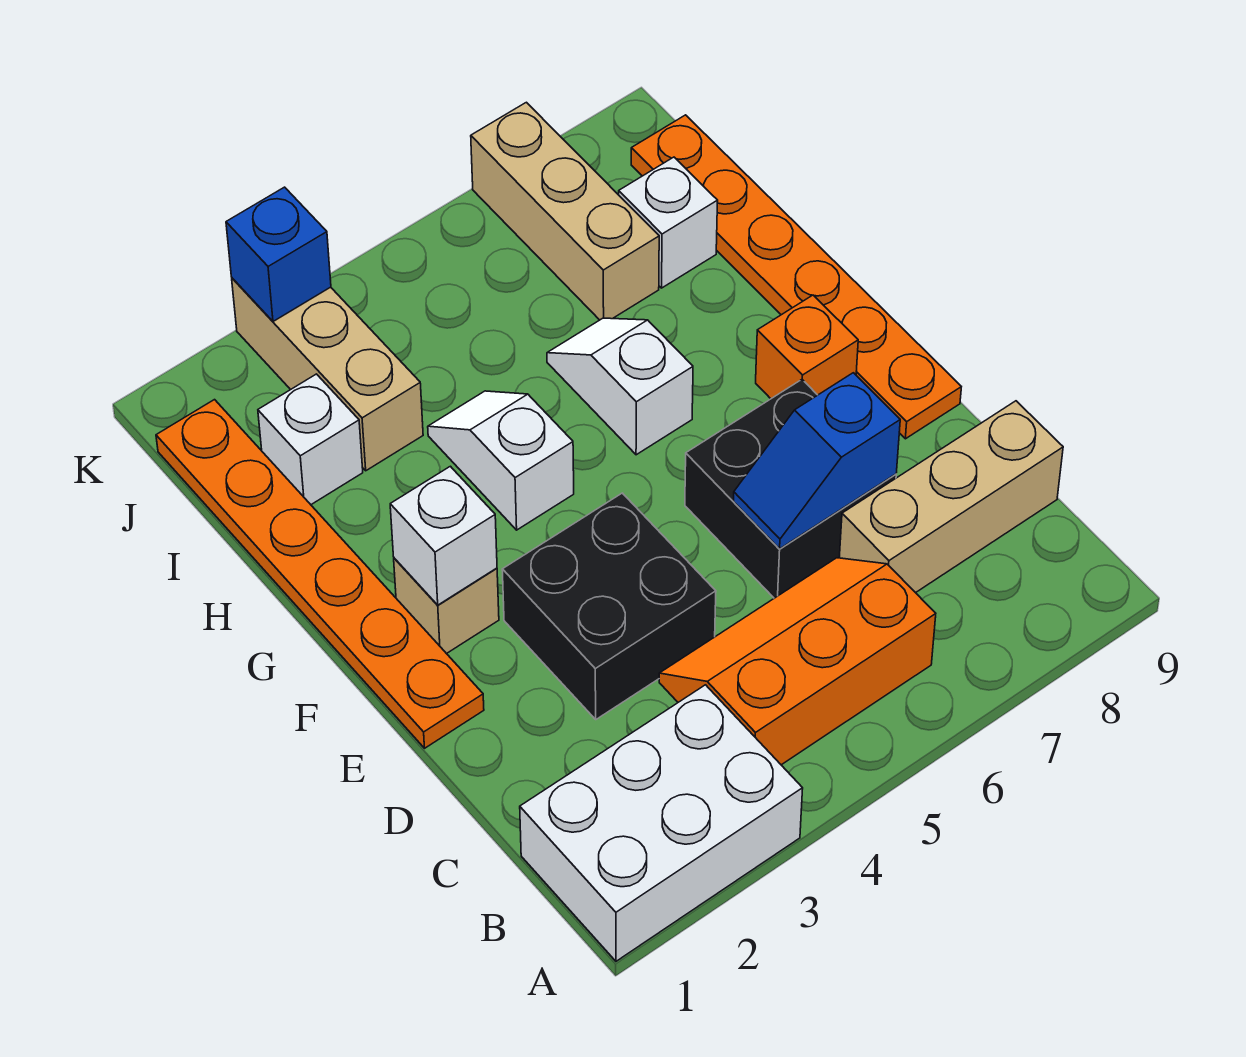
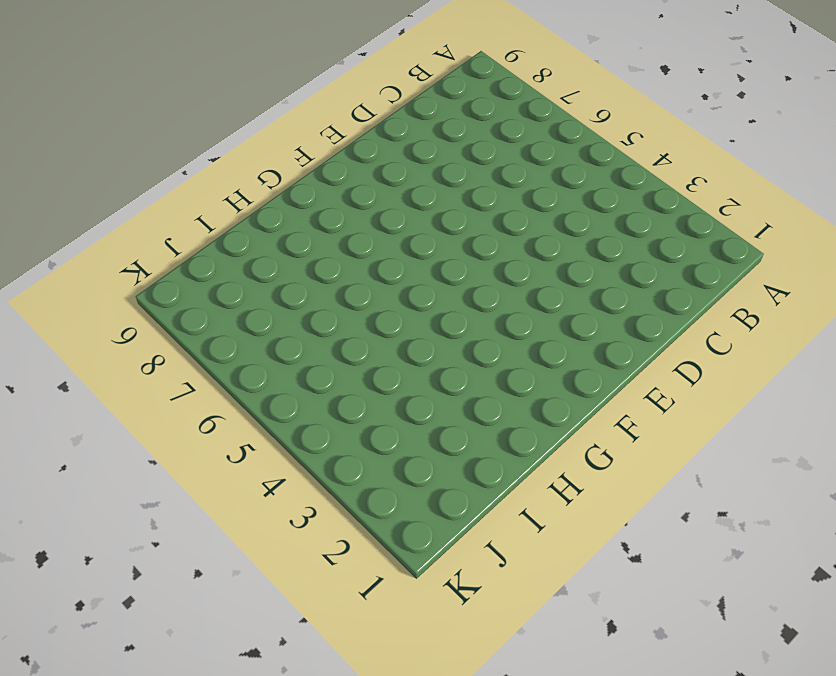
none -> white brick A1:B3 level 1
none -> orange slope B4:C6 level 1 top B
none -> tan brick C7:C9 level 1

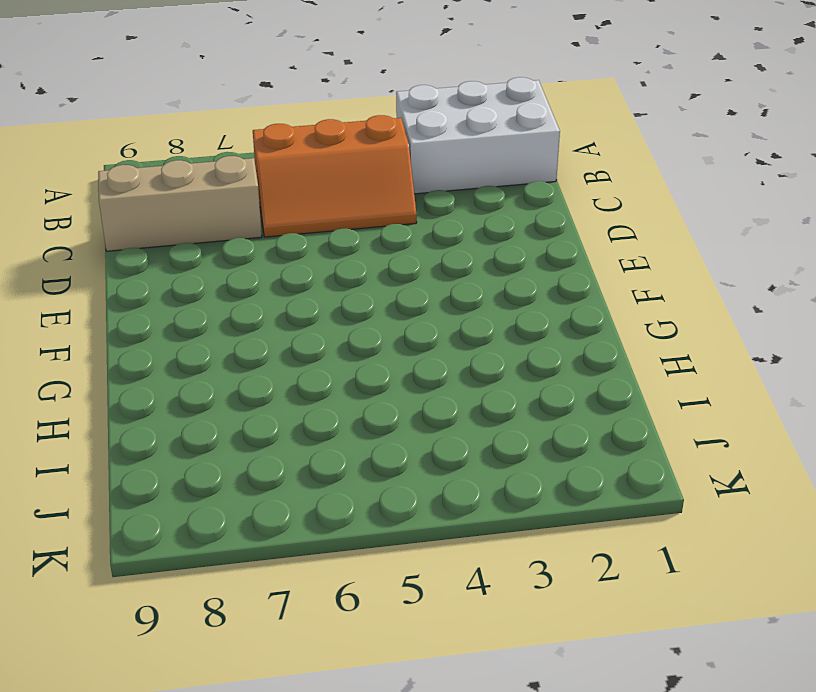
none -> black brick D3:E4 level 1
none -> black brick D6:E7 level 1
none -> orange plate E1:J1 level 1

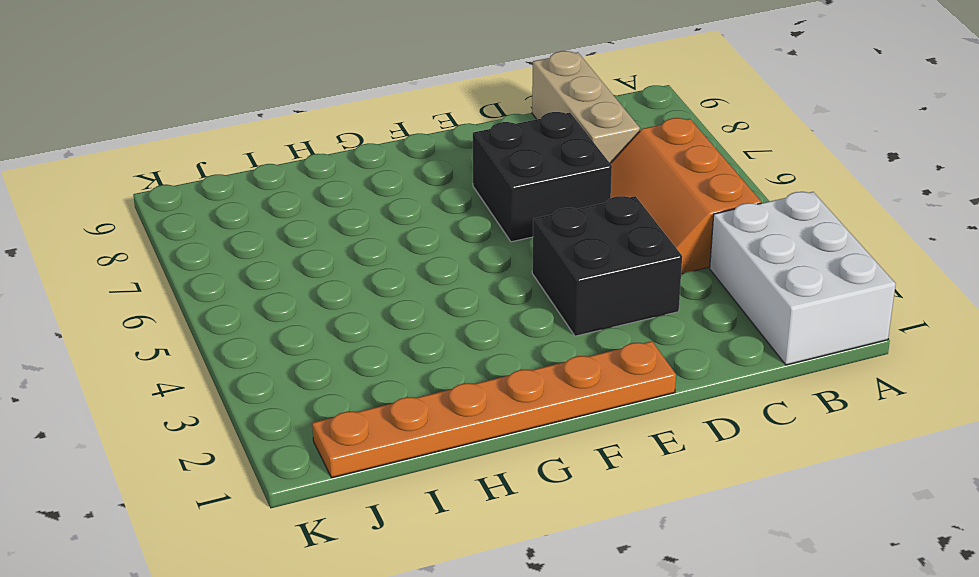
none -> orange plate E9:J9 level 1
none -> tan brick F2 level 1
none -> orange brick F8 level 1

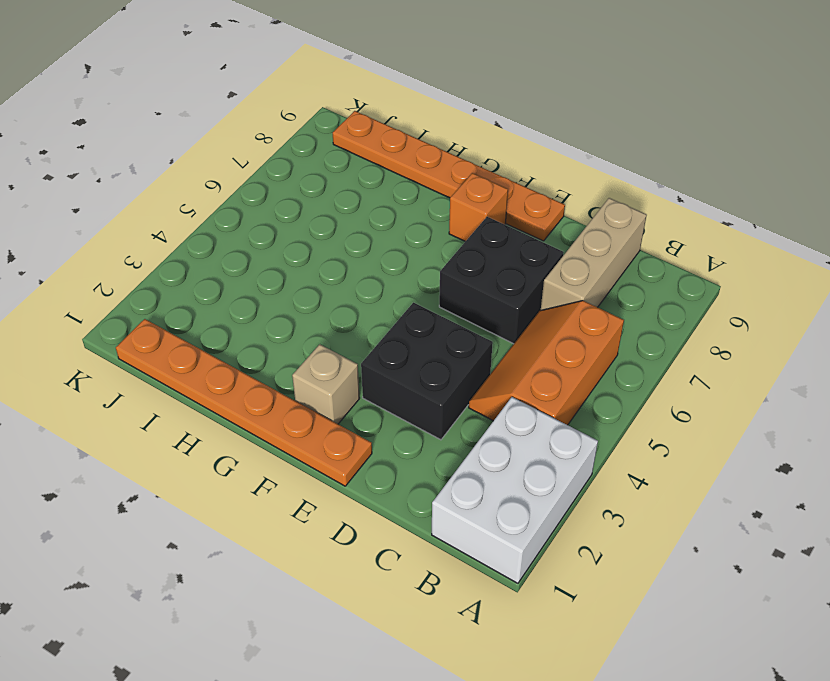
none -> white slope G4:H4 level 1 top G
none -> white slope G6:H6 level 1 top G
none -> white brick I2 level 1

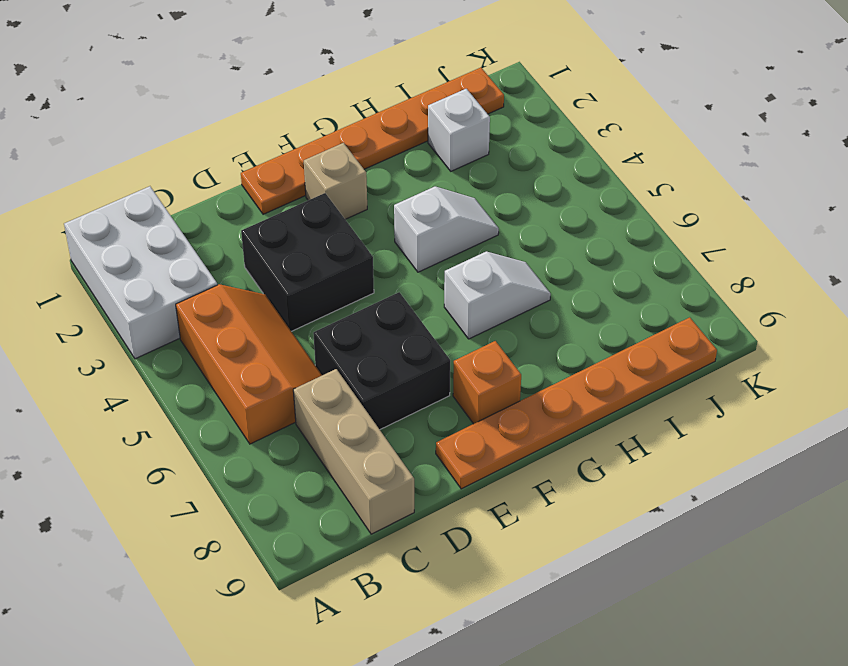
none -> tan brick I3:K3 level 1
none -> tan brick I7:K7 level 1
none -> white brick I8 level 1

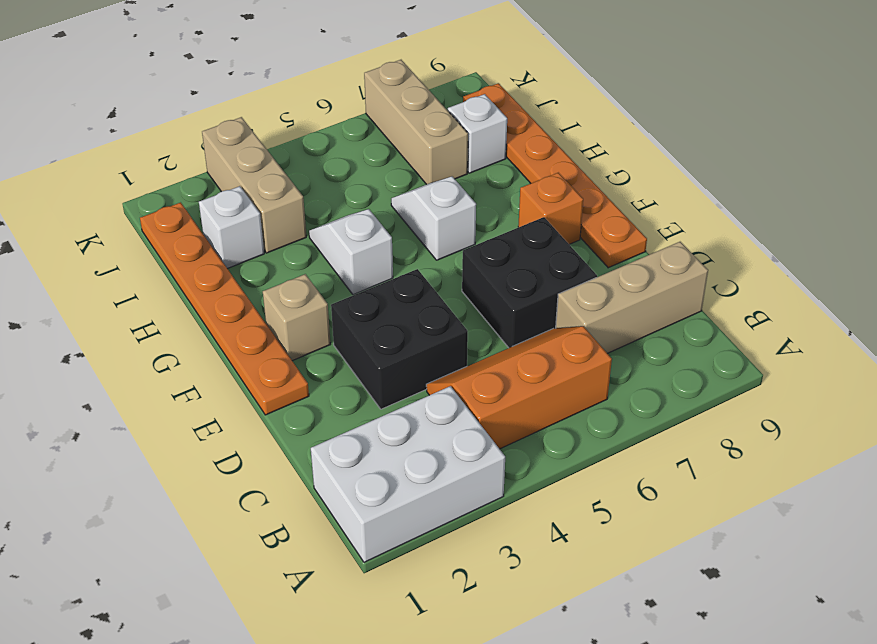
none -> blue slope D6:D7 level 2 top 7
none -> white brick F2 level 2
none -> blue brick K3 level 2

